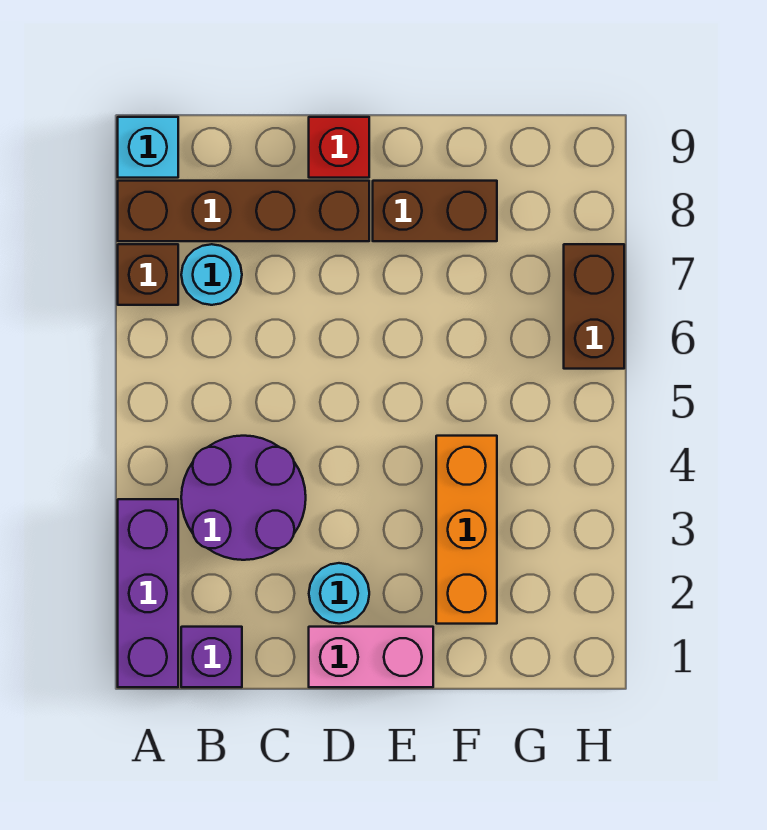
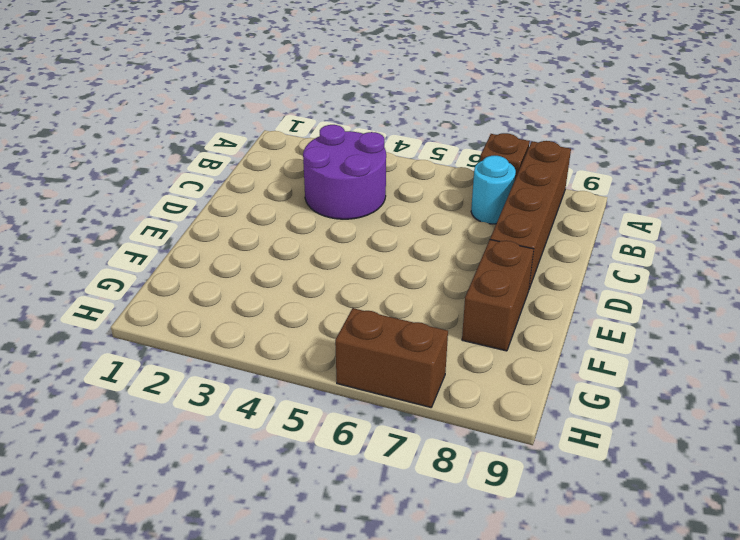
none -> purple brick A1:A3 level 1
none -> cyan brick A9 level 1
none -> purple brick B1 level 1

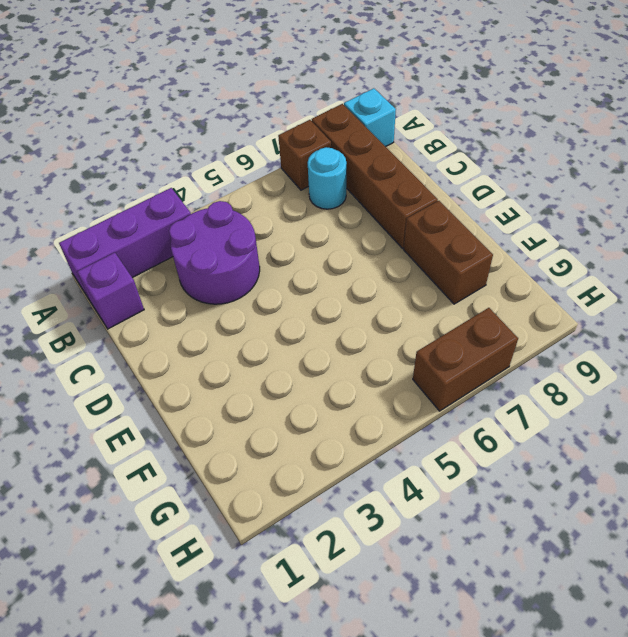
none -> pink brick D1:E1 level 1
none -> cyan round brick D2 level 1
none -> red brick D9 level 1

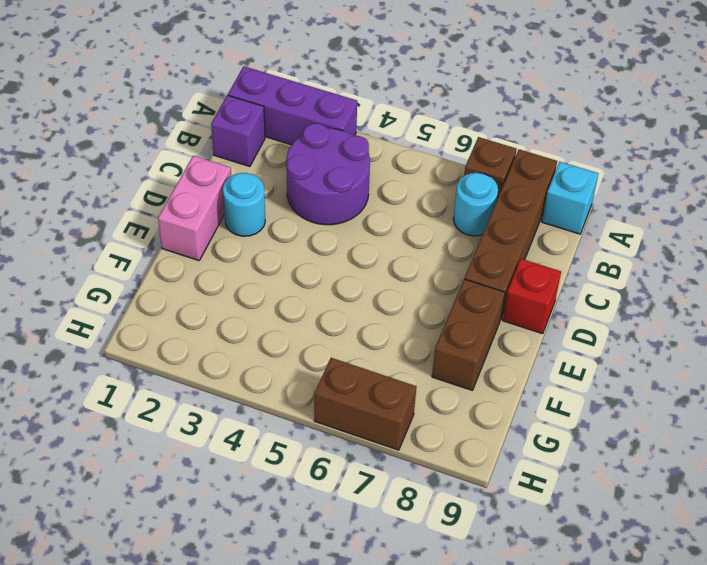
none -> orange brick F2:F4 level 1

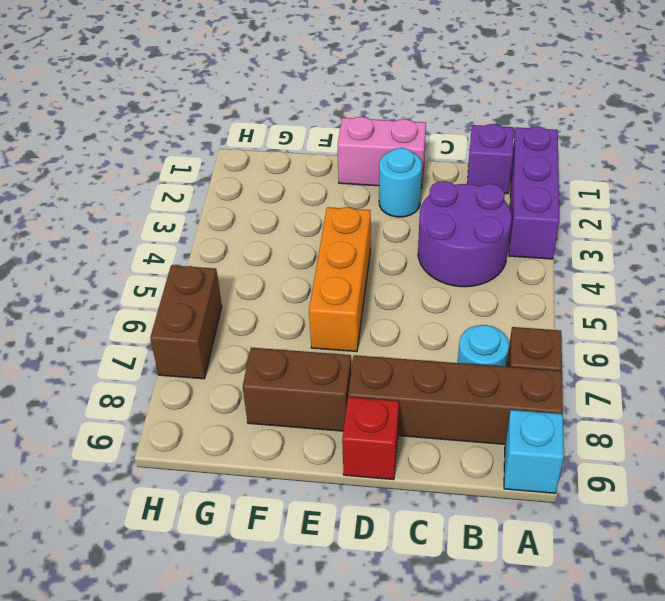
orange brick E4:E6 level 1 -> orange brick F2:F4 level 1

